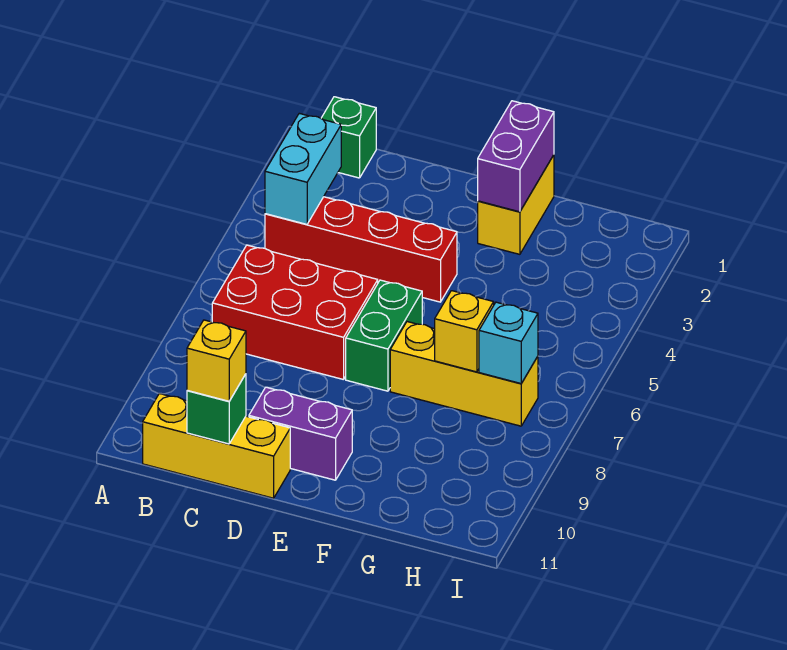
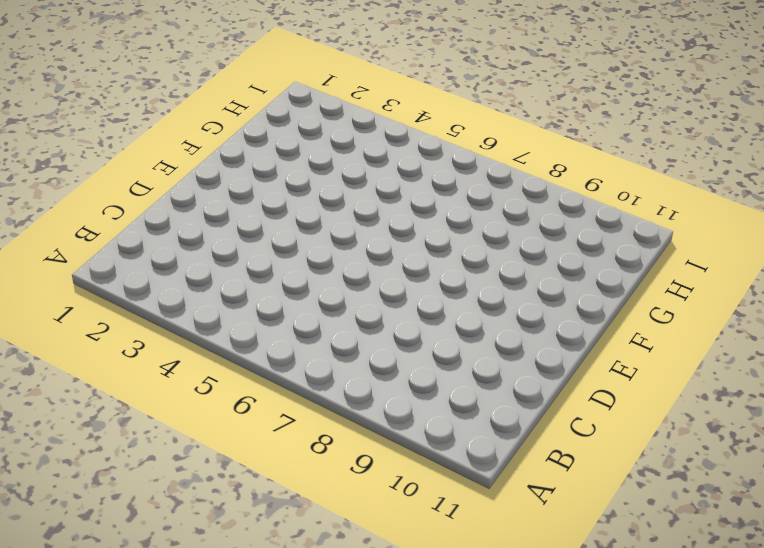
none -> green brick B1 level 1
none -> red brick B4:E4 level 1
none -> red brick B6:D7 level 1

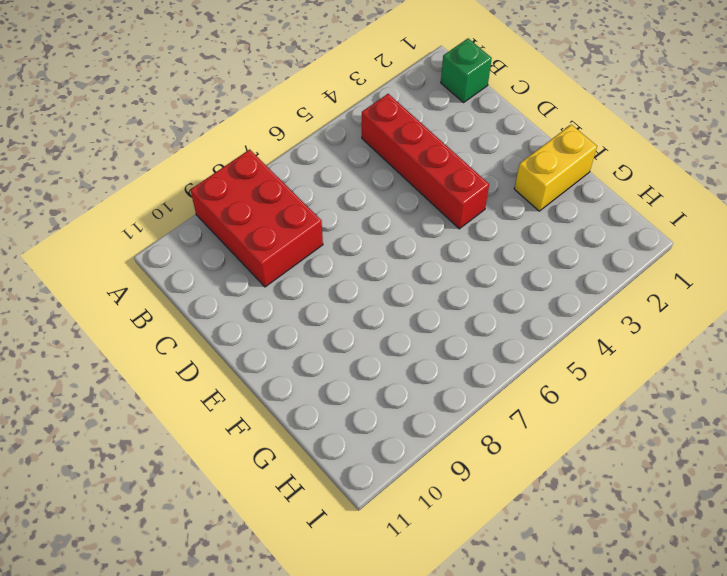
red brick A8:C9 level 1 -> red brick B6:D7 level 1
none -> yellow brick B11:D11 level 1
none -> purple brick D10:E10 level 1
none -> green brick E6:E7 level 1

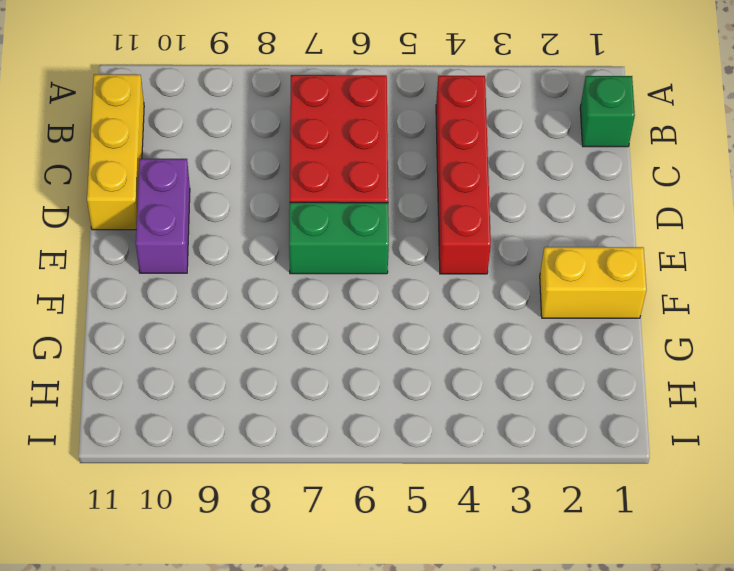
none -> yellow brick F7:H7 level 1
none -> cyan brick B3:B4 level 2
none -> green brick C11 level 2

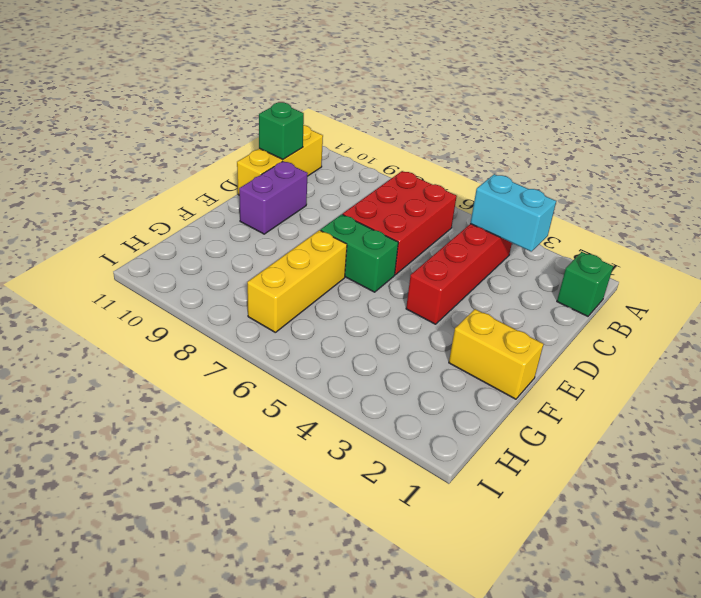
none -> purple brick F1:F2 level 2
none -> yellow brick G7 level 2
none -> cyan brick H7 level 2

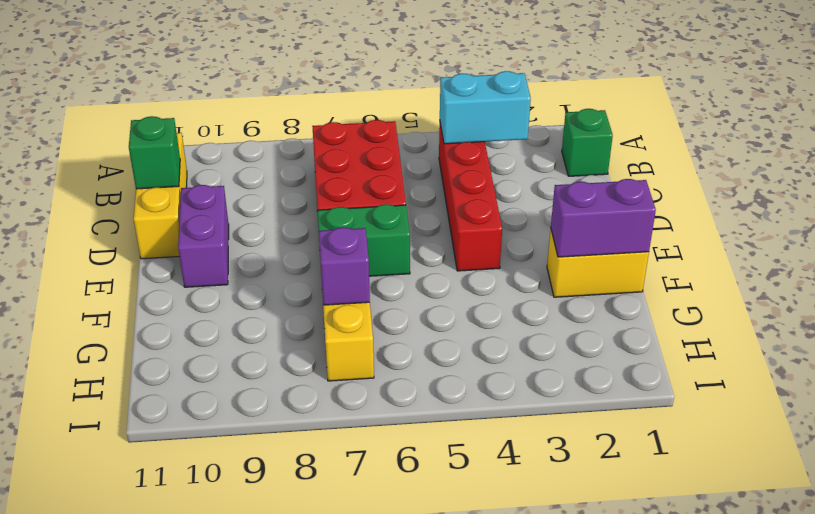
purple brick G7 level 2 -> yellow brick G7 level 2
none -> cyan brick H7 level 2
none -> yellow brick C11 level 3

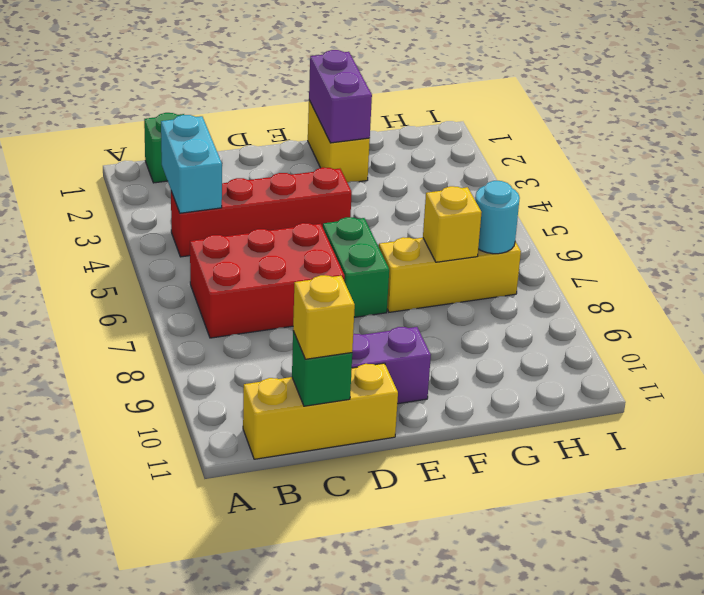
cyan round brick H7 level 2 -> cyan brick H7 level 2

